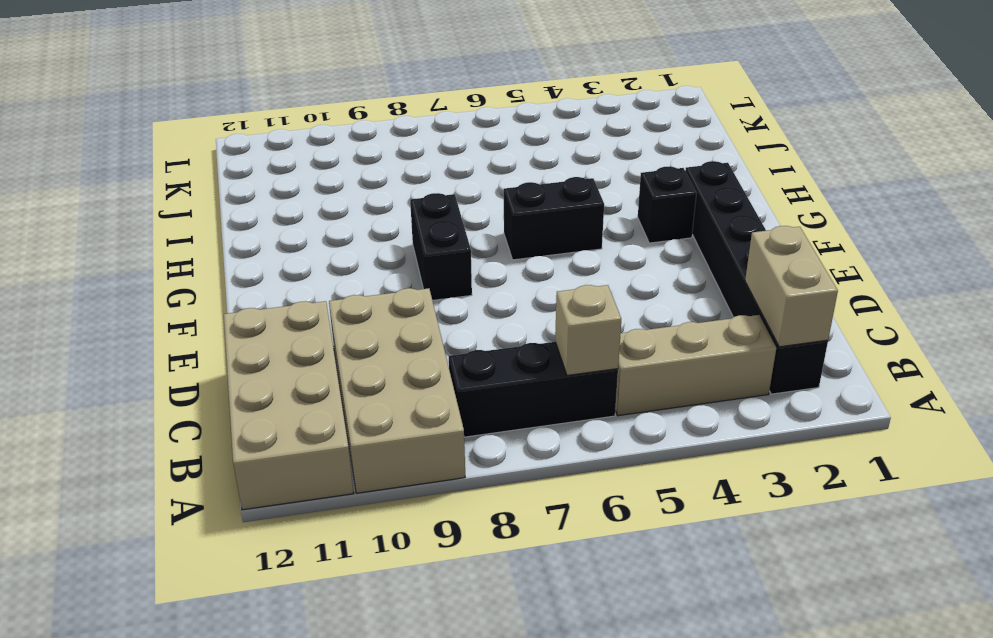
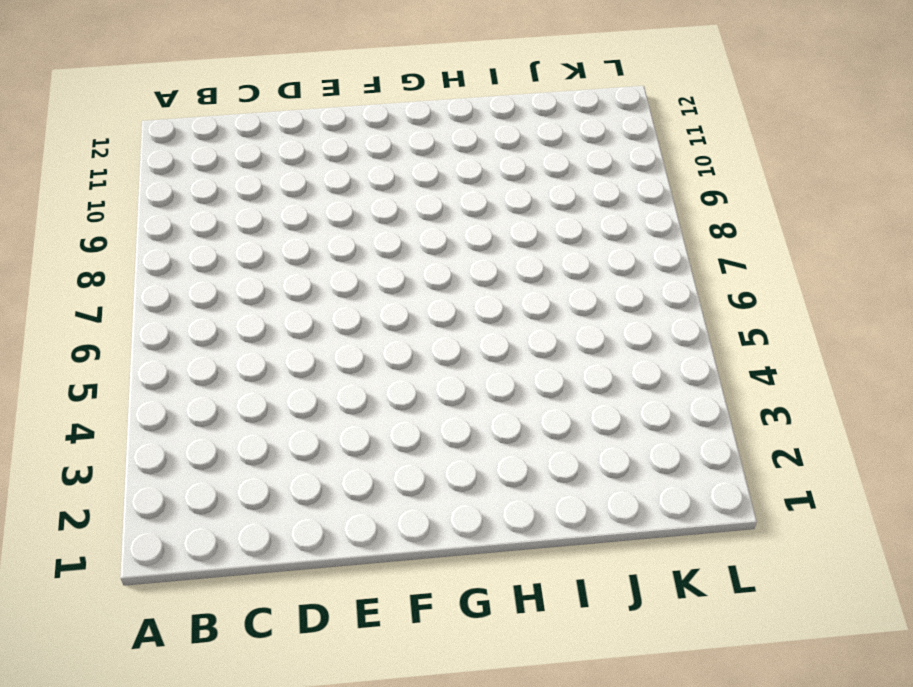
none -> tan brick A9:D10 level 1
none -> tan brick A11:D12 level 1

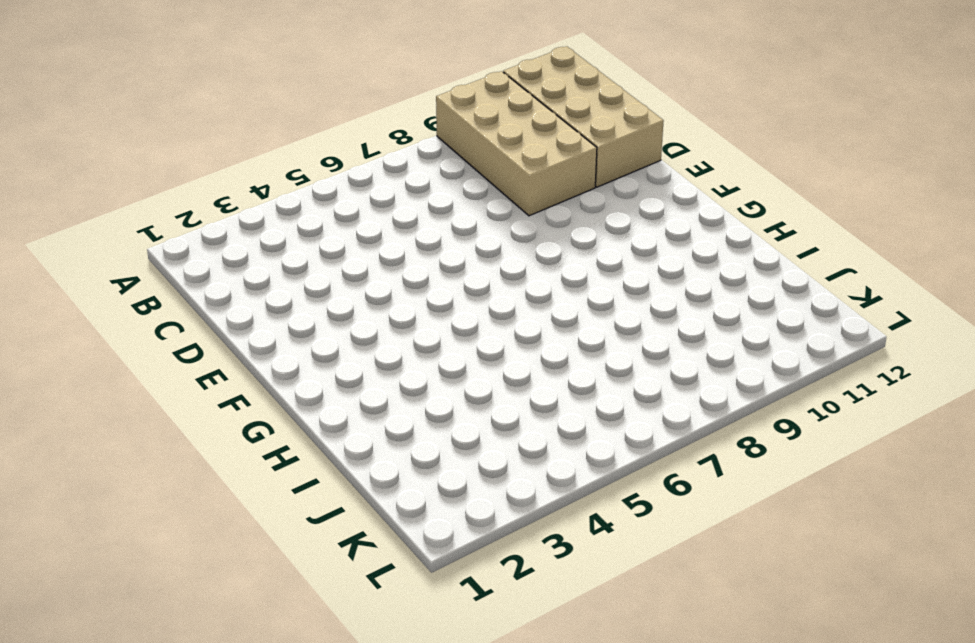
none -> black brick B2:G2 level 1
none -> tan brick B3:B5 level 1

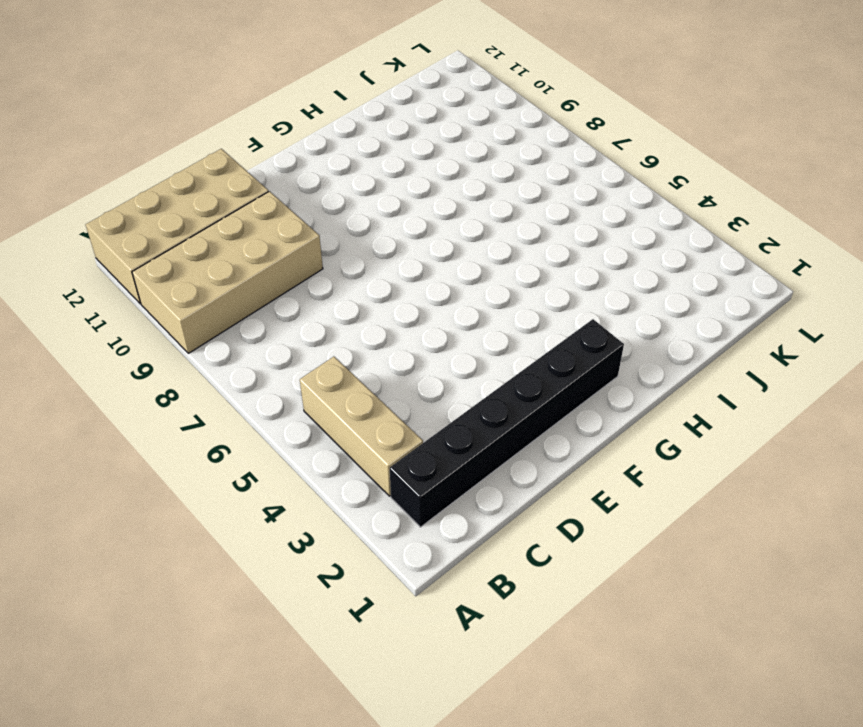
none -> black brick B6:B8 level 1
none -> black brick F8:G8 level 1

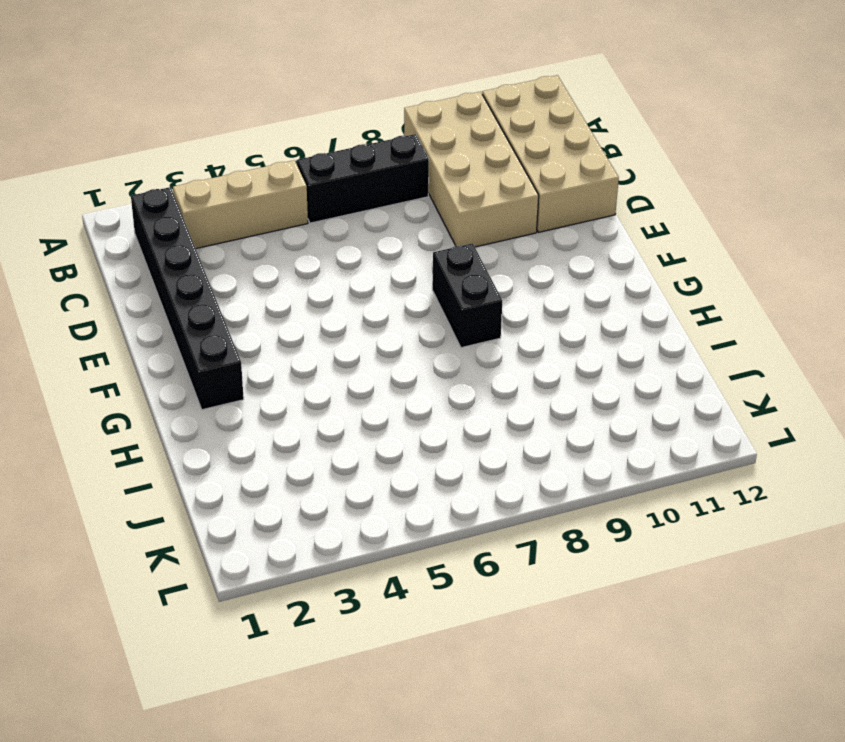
none -> black brick G3 level 1
none -> black brick G5:G6 level 1

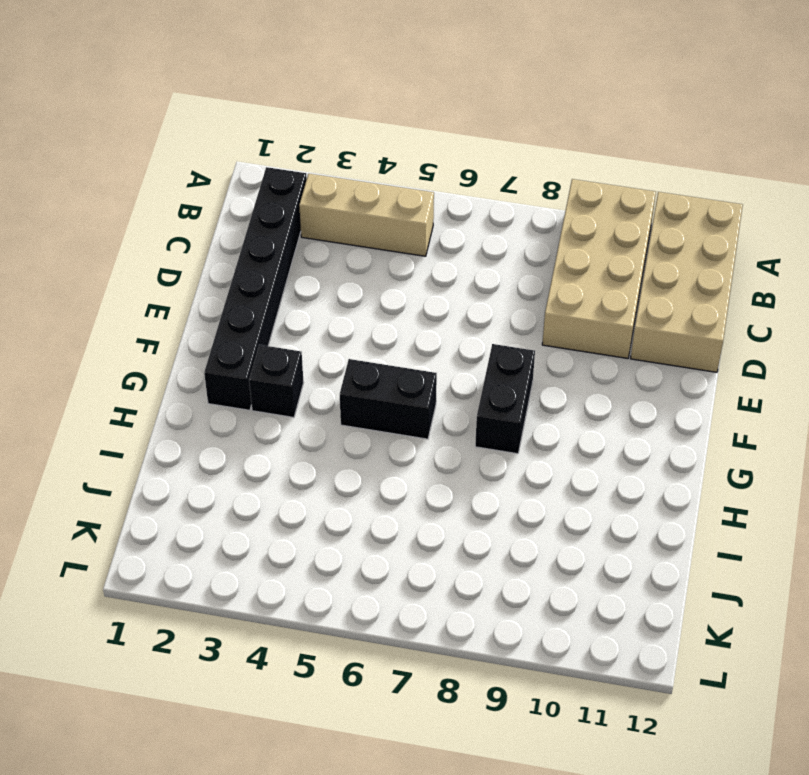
none -> black brick B6:B8 level 1
none -> tan brick B2:C2 level 2

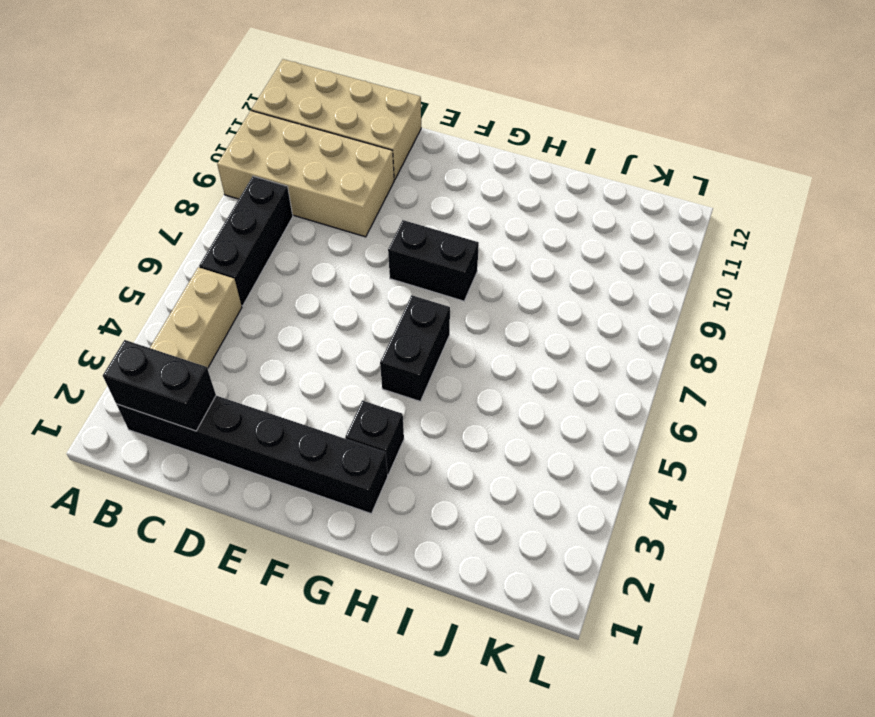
black brick B2:C2 level 2 -> tan brick B2:C2 level 2
none -> tan brick B6 level 2

